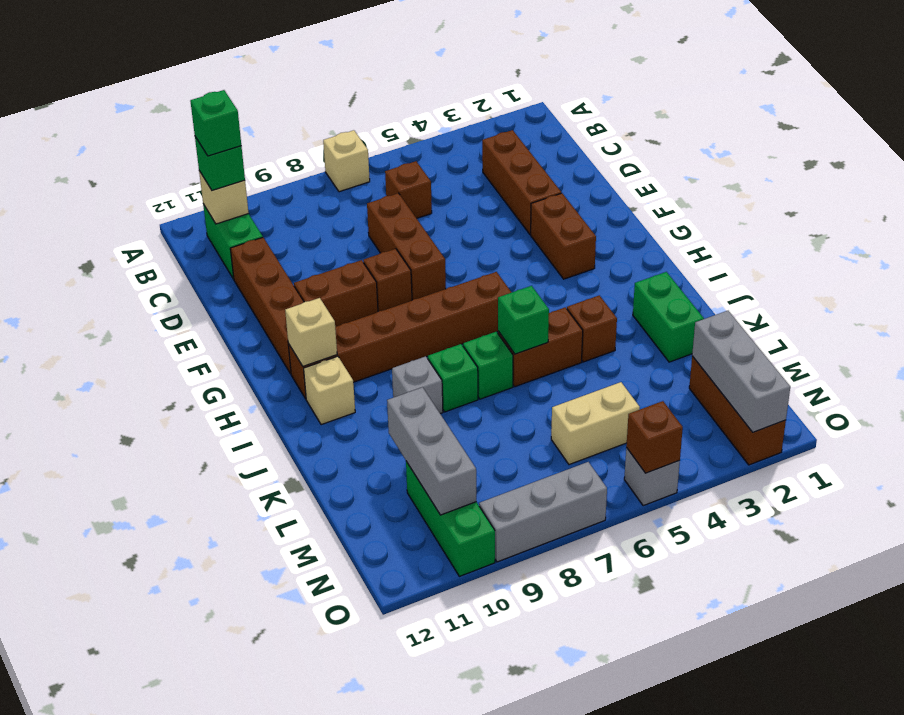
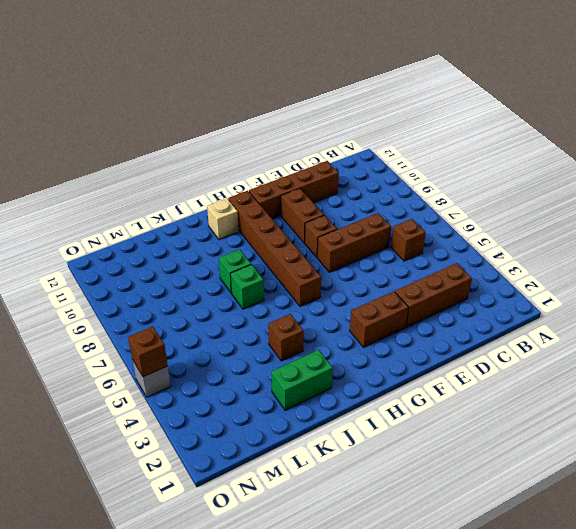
none -> tan brick A7 level 1
none -> green brick B11:C11 level 1
none -> brown brick J5:J6 level 1
none -> grey brick J9 level 1

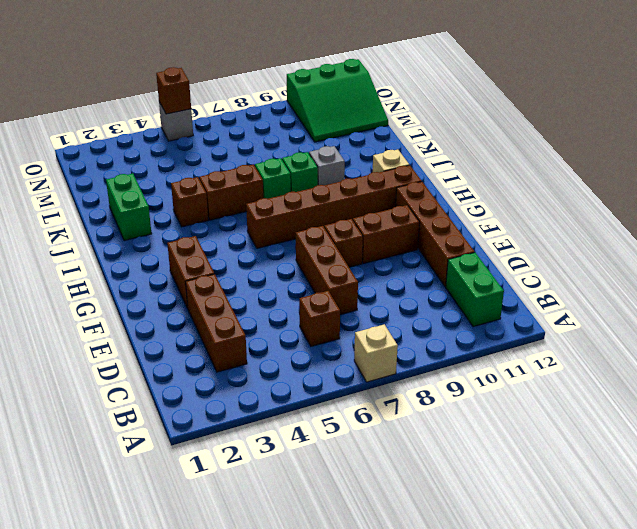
green slope M10:O12 level 1 top O -> green brick M10:O10 level 1
none -> brown brick M2:O2 level 1
none -> tan brick M5:M6 level 1
none -> grey brick O7:O9 level 1
none -> tan brick B11 level 2

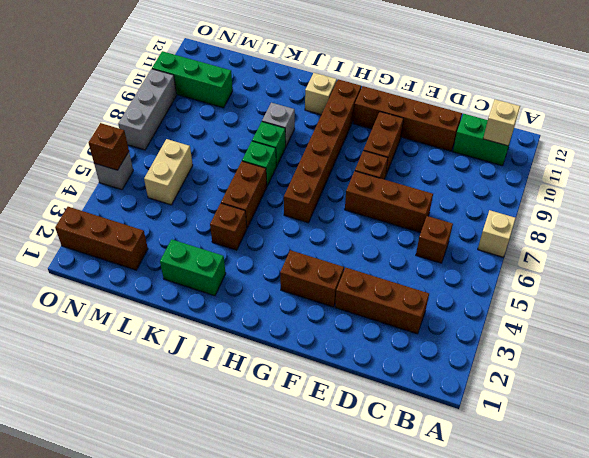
none -> tan brick H11 level 2
none -> green brick J6 level 2
none -> grey brick L10:N10 level 2
none -> grey brick M2:O2 level 2

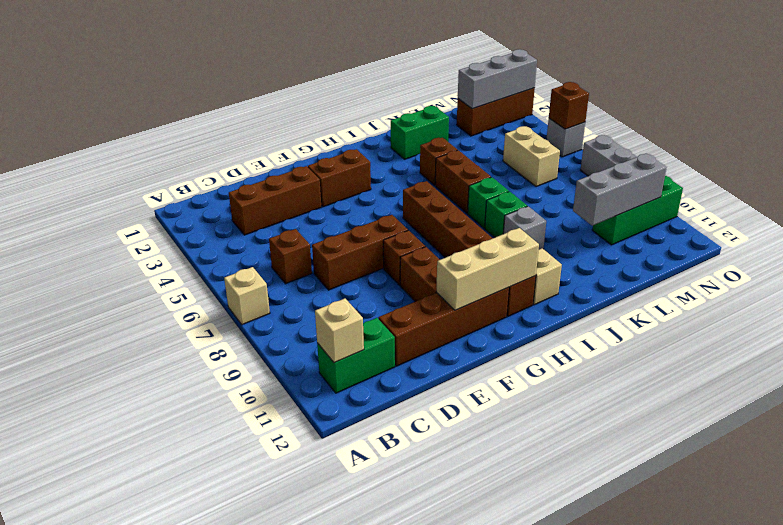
tan brick F11:H11 level 2 -> tan brick H11 level 2
none -> green brick J6 level 2
none -> green brick B11 level 3
none -> green brick B11 level 4

